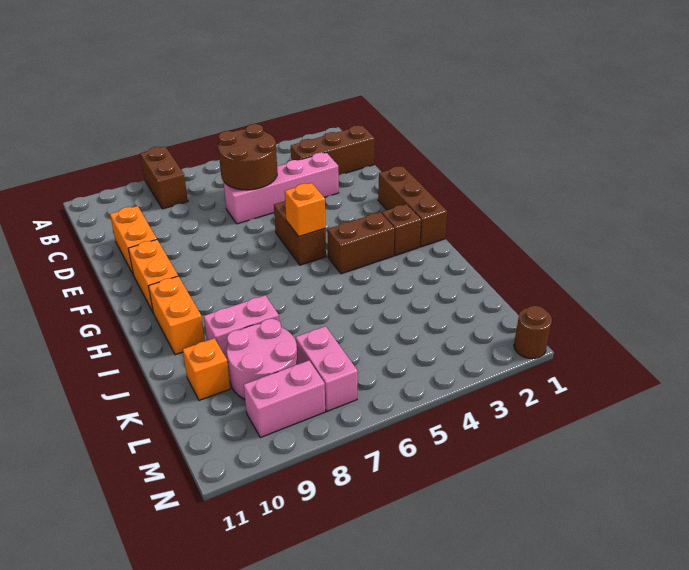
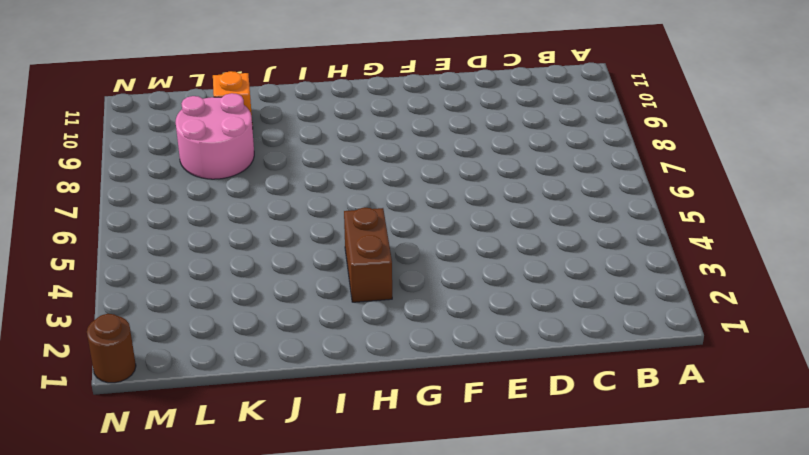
none -> brown brick A8:B8 level 1
none -> brown brick C1:C3 level 1
none -> pink brick D3:D6 level 1

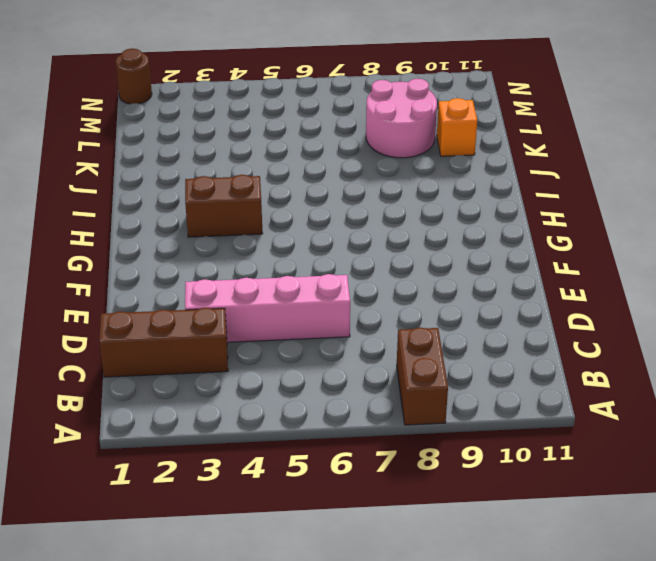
none -> orange brick D10:E10 level 1
none -> brown brick F1:H1 level 1
none -> brown brick F5:G5 level 1

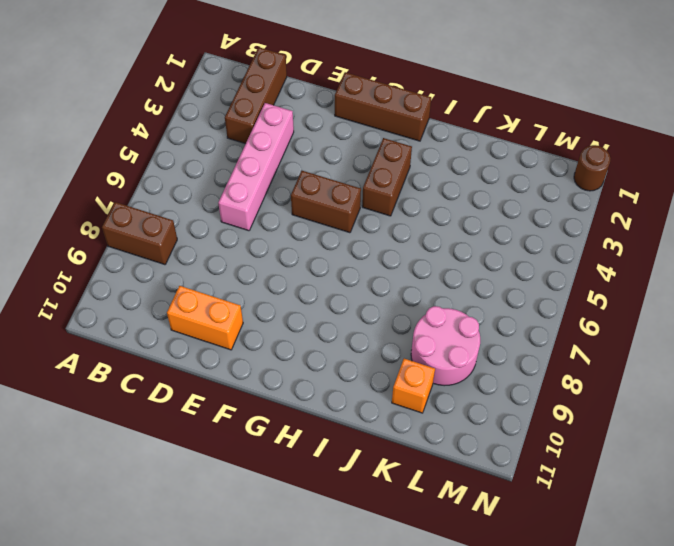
none -> orange brick F10:G10 level 1
none -> brown brick H2 level 1
none -> orange brick H10:I10 level 1

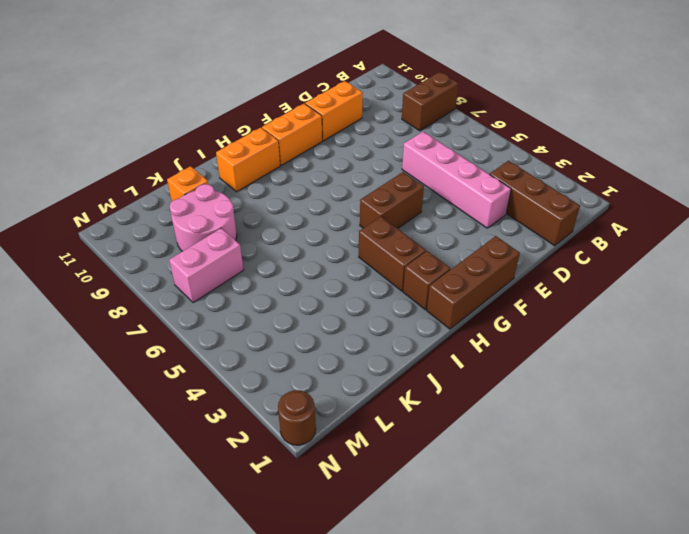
none -> pink brick J8:J9 level 1
none -> pink brick M8:M9 level 1
none -> brown round brick C5:D6 level 2

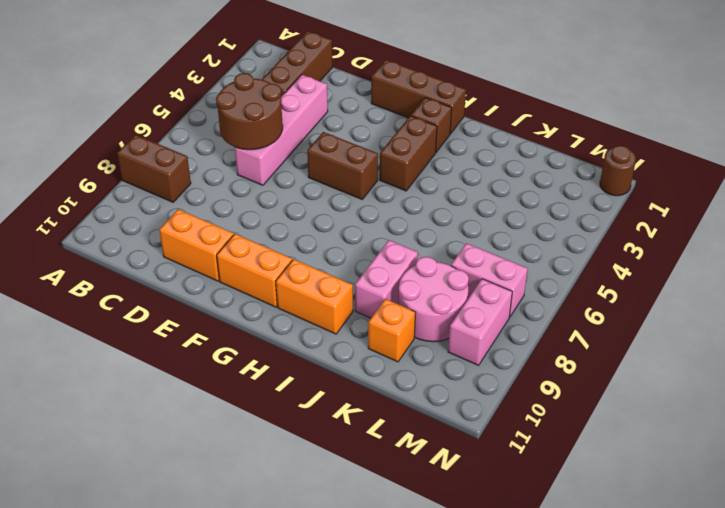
none -> orange brick G5 level 2

